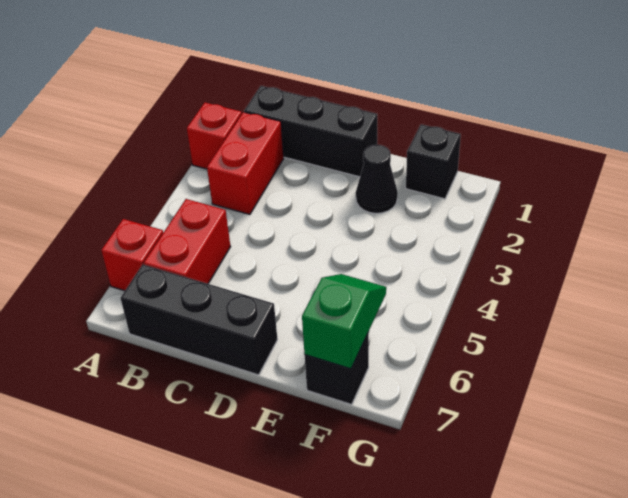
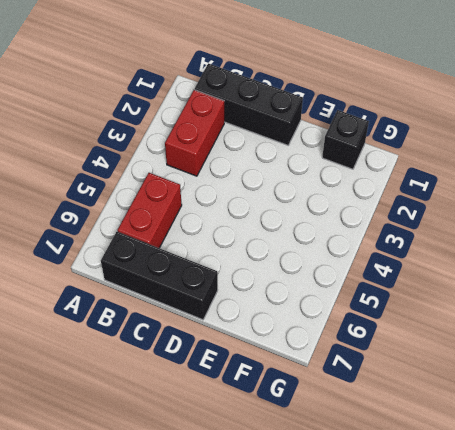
none -> red brick A2 level 1
none -> red brick A6 level 1

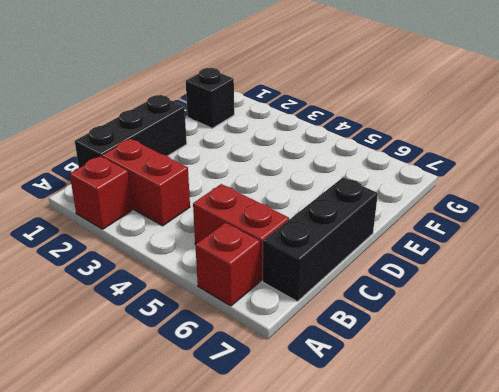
none -> black cone E2 level 1
none -> black brick F7 level 1

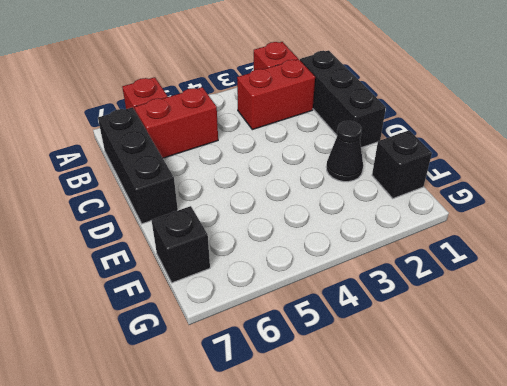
none -> green slope F6:F7 level 2 top 7

